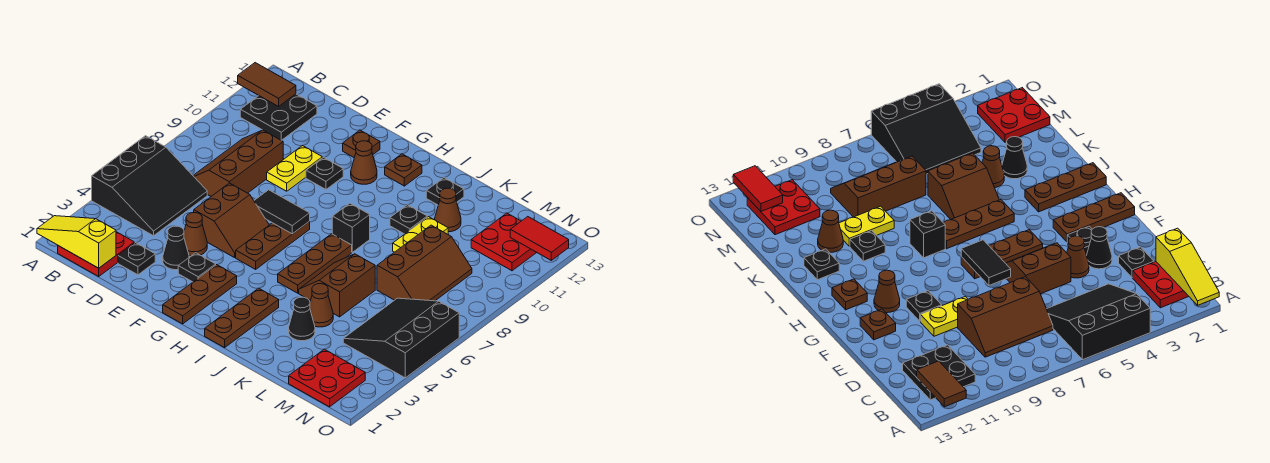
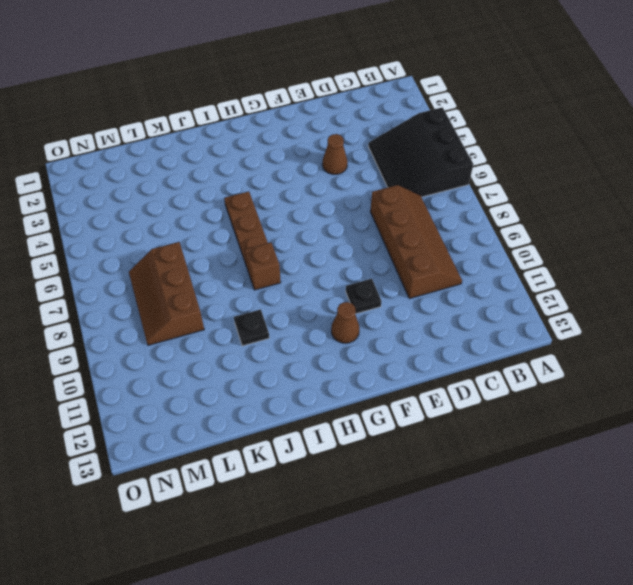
brown slope C7:D10 level 1 top D -> brown slope C7:D9 level 1 top D
brown brick I8 level 1 -> black brick I8 level 1
none -> red plate B1:C2 level 1
none -> black plate B11:C12 level 1
none -> black plate D2 level 1
none -> black cone E3 level 1

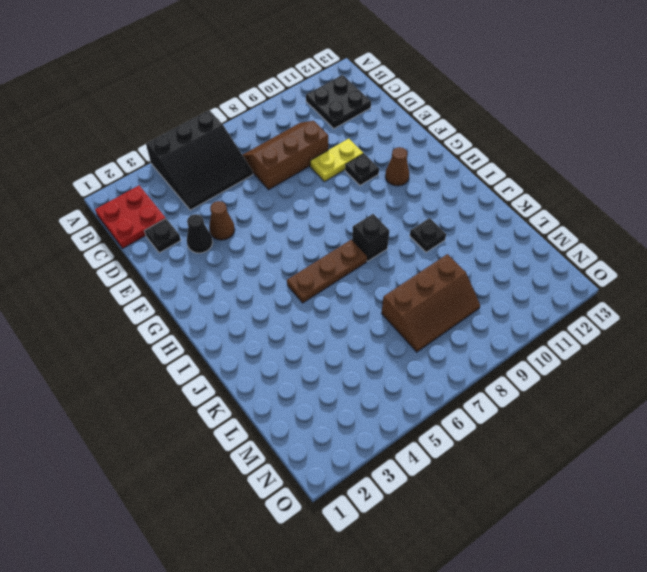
none -> brown slope E5:F6 level 1 top E
none -> black plate F3 level 1
none -> brown plate F12 level 1
none -> brown plate G1:G3 level 1

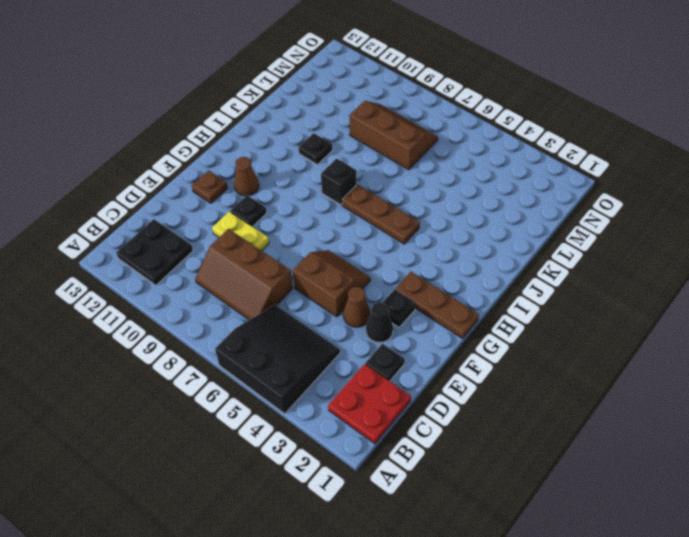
none -> brown plate G5:G7 level 1
none -> brown plate H12 level 1
none -> brown plate I1:I3 level 1
none -> brown slope J5:K6 level 1 top K

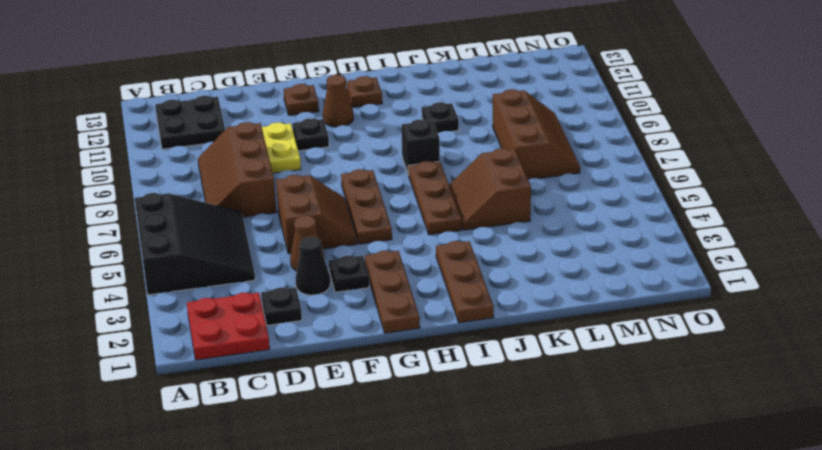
none -> black plate J12 level 1
none -> black cone K3 level 1
none -> brown cone K4 level 1
none -> yellow plate K9:K10 level 1

